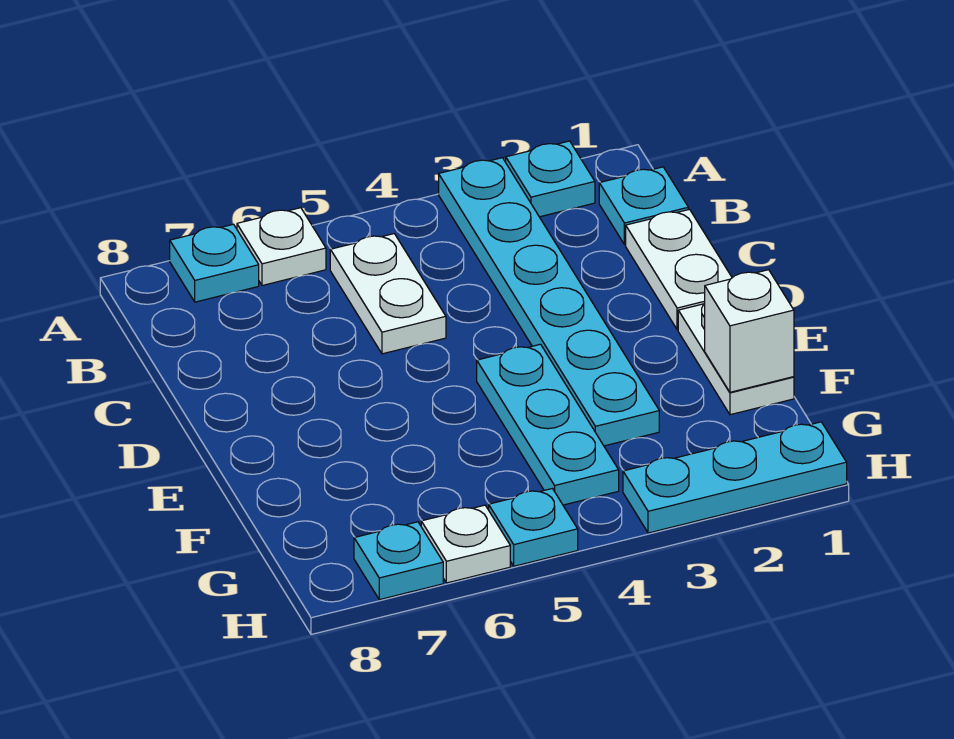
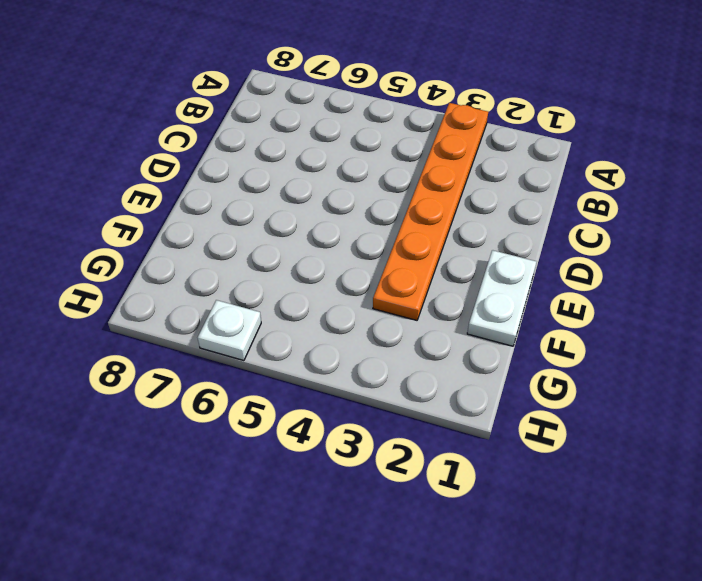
orange plate A3:F3 level 1 -> cyan plate A3:F3 level 1
none -> cyan plate A2 level 1
none -> white plate A6 level 1
none -> cyan plate A7 level 1

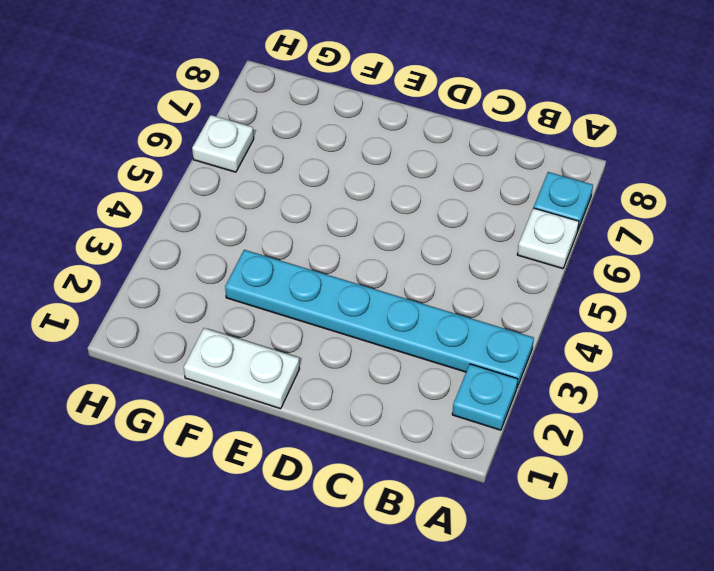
none -> cyan plate B1 level 1
none -> white plate B5:C5 level 1
none -> white plate C1:D1 level 1

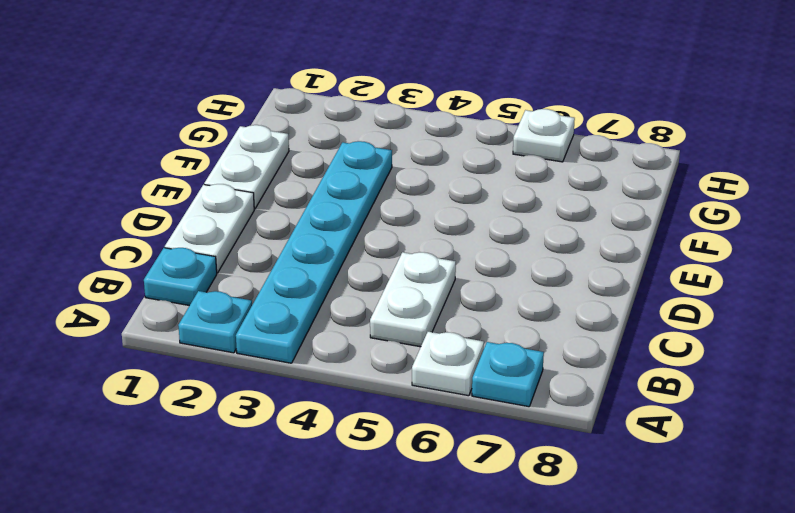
none -> cyan plate E4:G4 level 1
none -> cyan plate H1:H3 level 1
none -> cyan plate H5 level 1

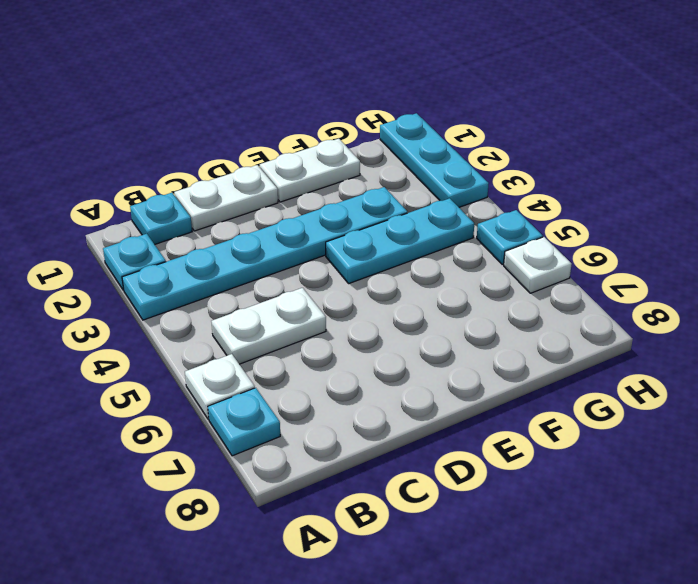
none -> cyan plate H7 level 1
none -> white brick F1 level 2

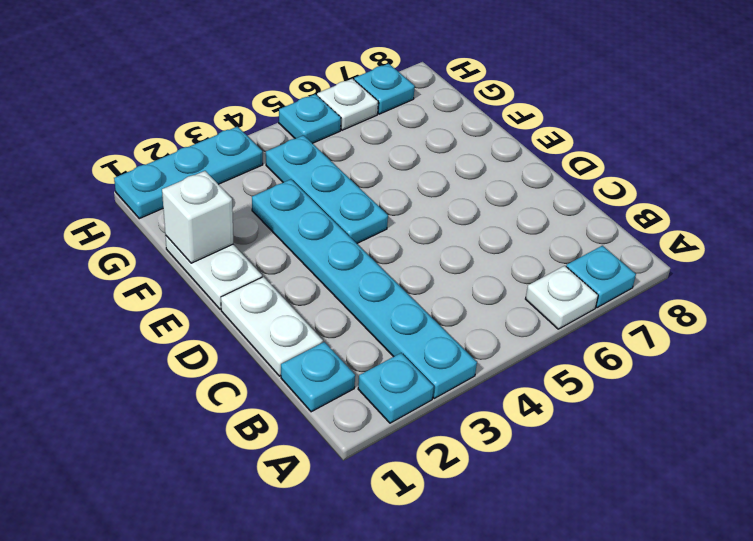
none -> white plate B5:C5 level 1

